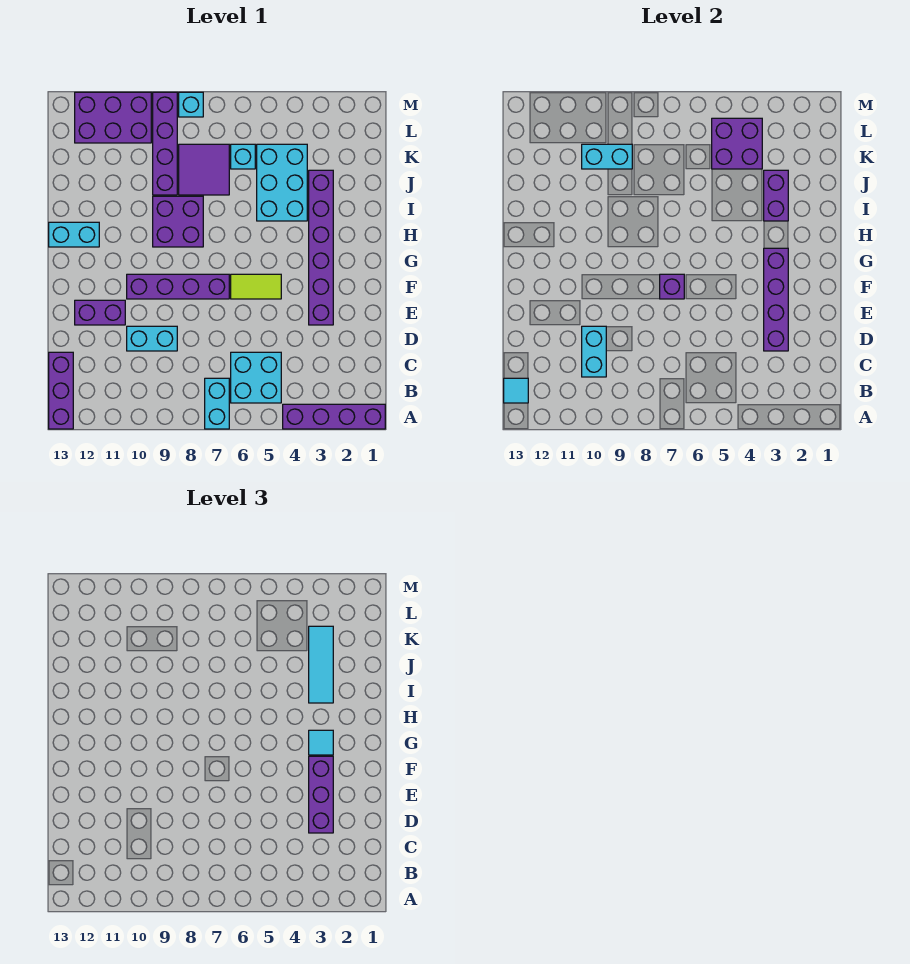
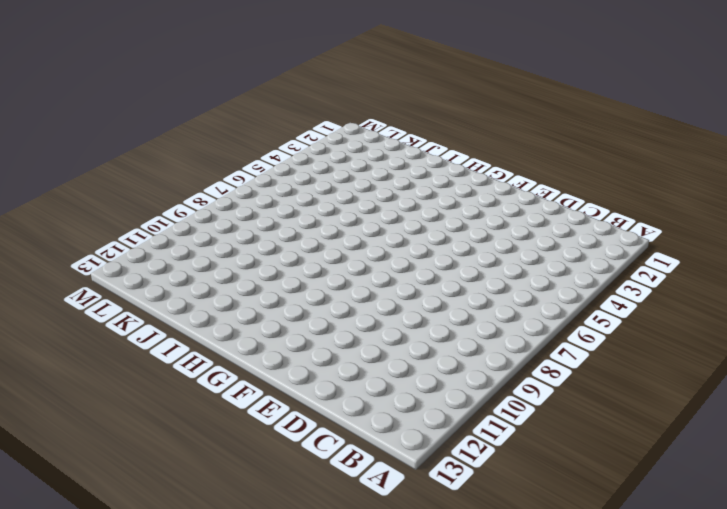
none -> purple brick A1:A4 level 1
none -> cyan brick A7:B7 level 1
none -> purple brick A13:C13 level 1

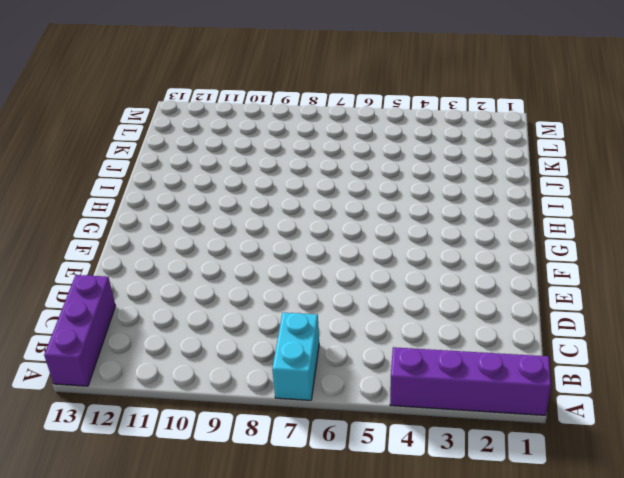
none -> cyan brick B5:C6 level 1
none -> cyan brick D9:D10 level 1
none -> purple brick E3:J3 level 1

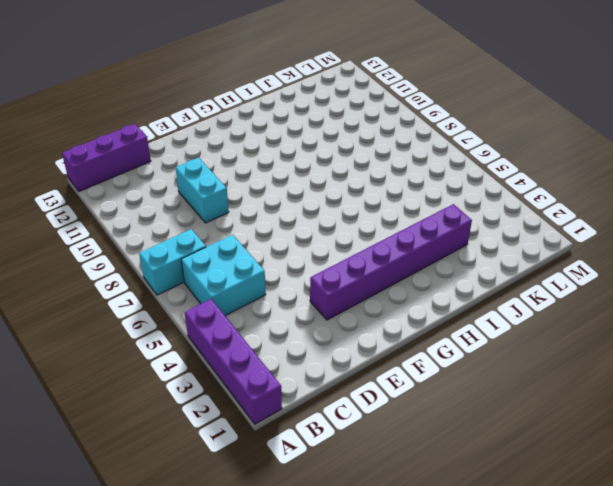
none -> purple brick E11:E12 level 1
none -> lime tile F5:F6 level 1
none -> purple brick F7:F10 level 1

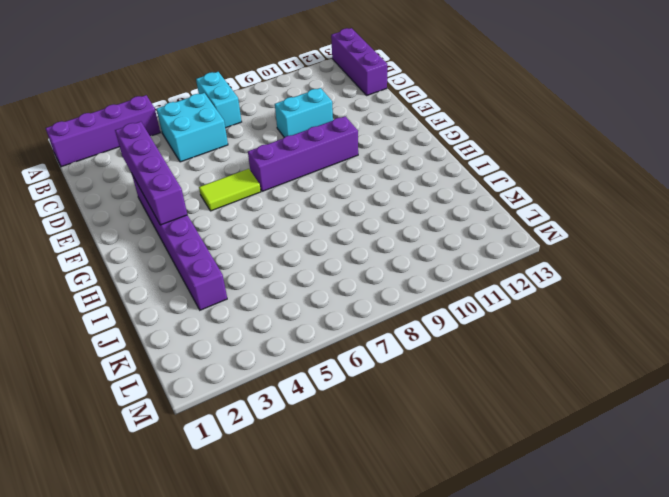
none -> purple brick E11:E12 level 1
none -> purple brick H8:I9 level 1
none -> cyan brick H12:H13 level 1

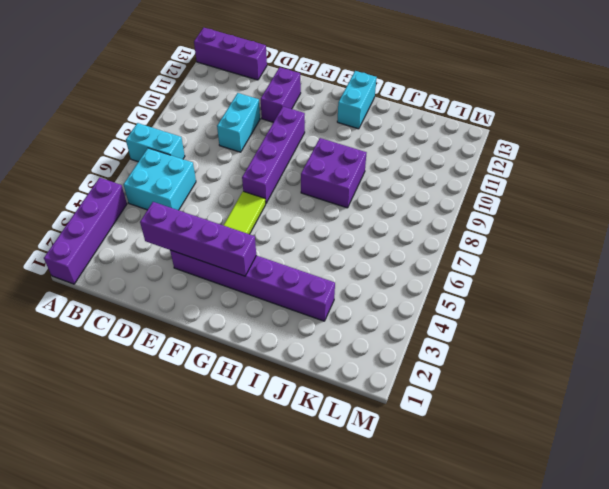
none -> cyan brick I4:K5 level 1
none -> purple tile J7:K8 level 1
none -> purple brick J9:M9 level 1

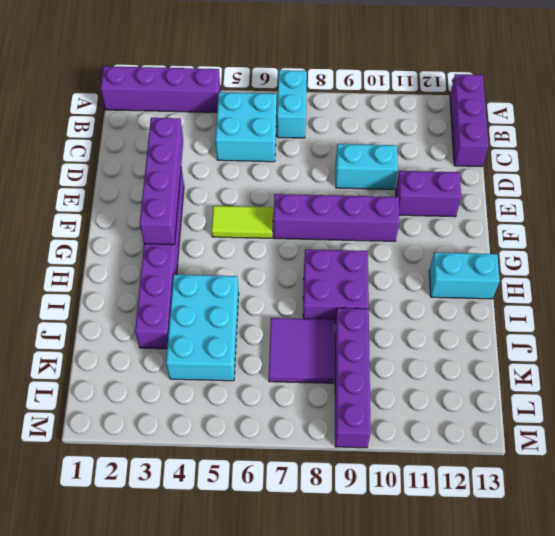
none -> cyan brick K6 level 1
none -> purple brick L10:M12 level 1
none -> cyan brick M8 level 1

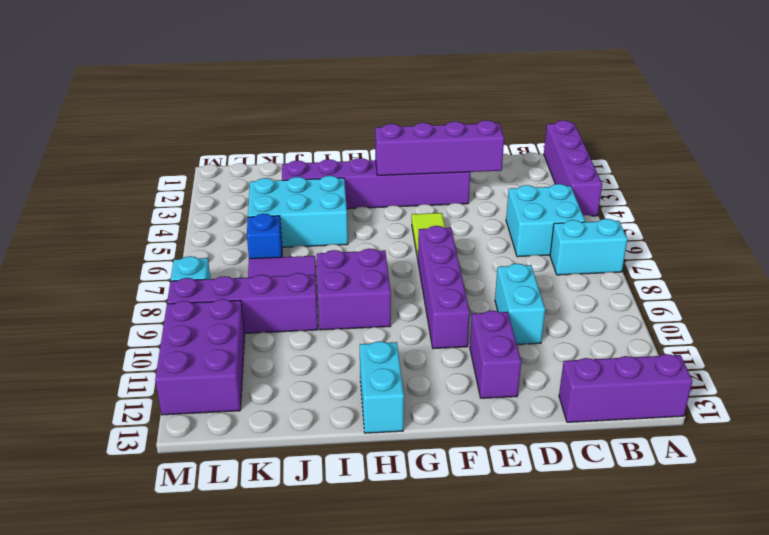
blue brick K6 level 1 -> cyan brick K6 level 1
none -> cyan tile B13 level 2
none -> cyan brick C10:D10 level 2
none -> purple brick F7 level 2

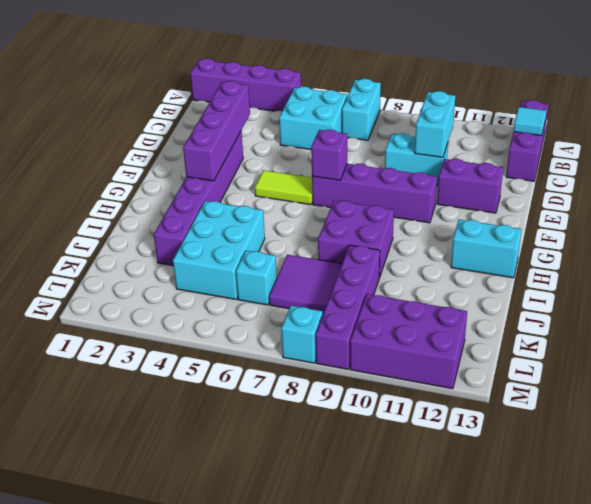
none -> purple brick I3:J3 level 2
none -> purple brick K4:L5 level 2
none -> cyan brick K9:K10 level 2

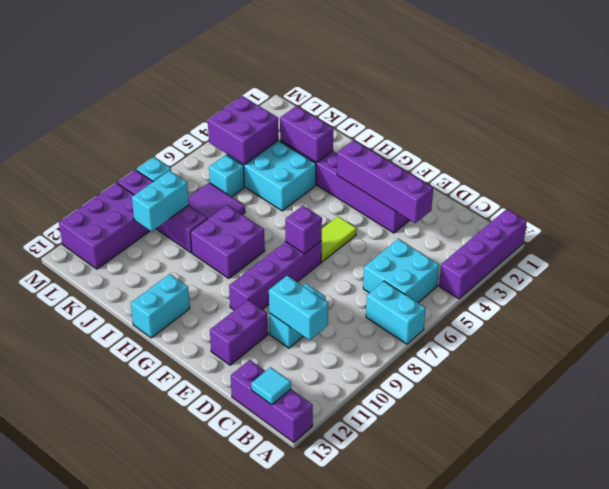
none -> purple brick D3:F3 level 3
none -> cyan tile G3 level 3
none -> cyan tile I3:K3 level 3

